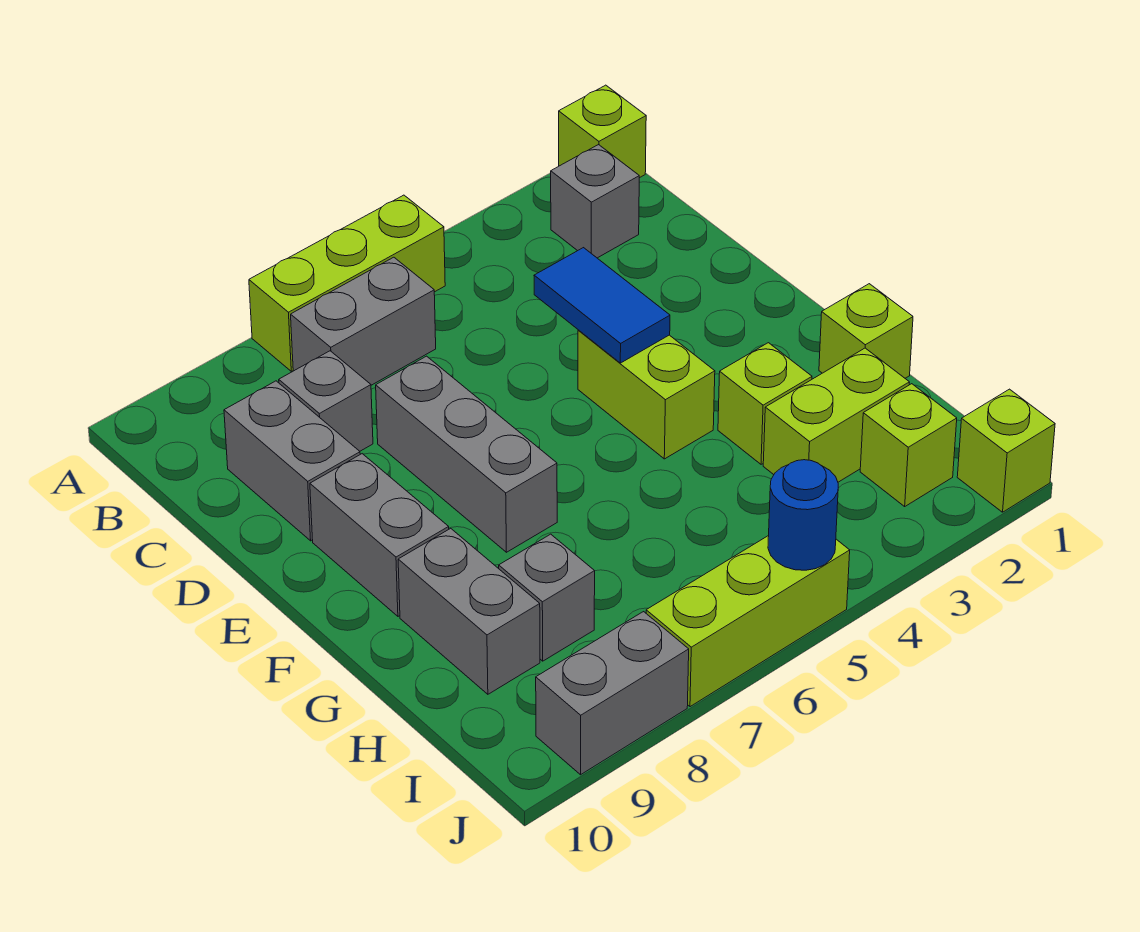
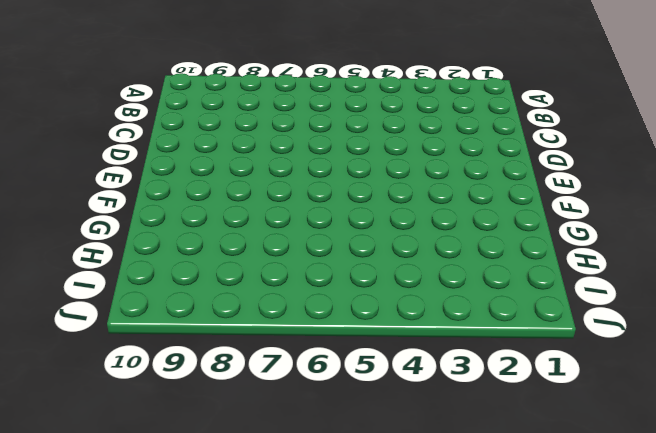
none -> lime brick A1 level 1
none -> lime brick A5:A7 level 1
none -> grey brick B2 level 1

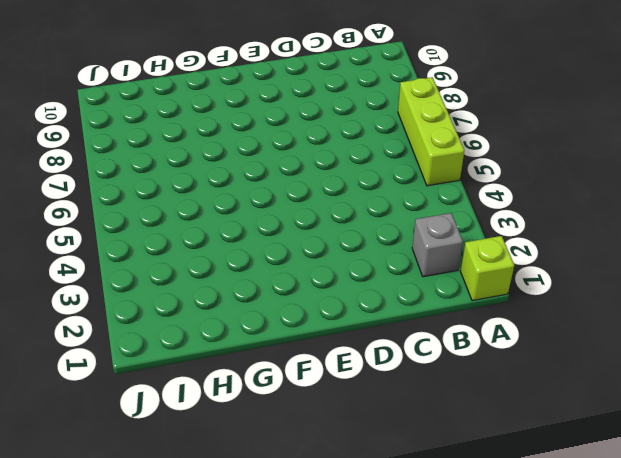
none -> grey brick B6:B7 level 1
none -> grey brick C8 level 1
none -> grey brick C9:D9 level 1

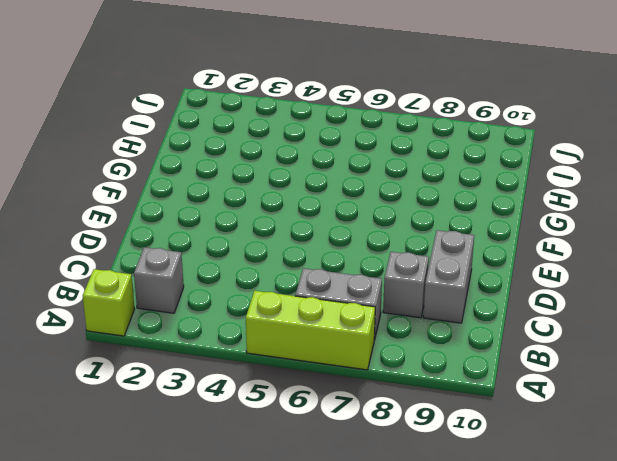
none -> grey brick D7:F7 level 1
none -> lime brick E4:F4 level 1
none -> grey brick E9:F9 level 1

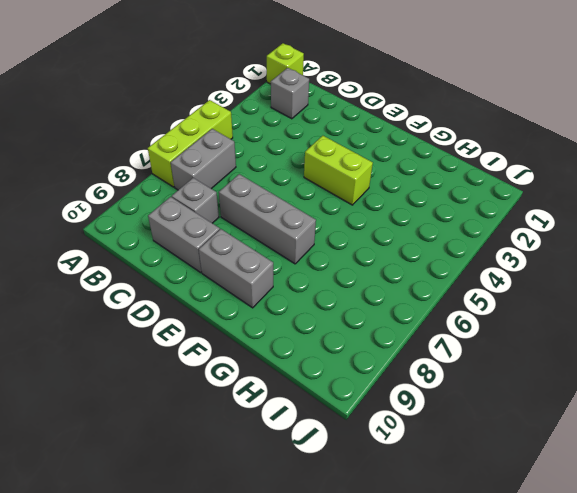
none -> lime brick G1 level 1
none -> lime brick G3 level 1
none -> grey brick G9:H9 level 1

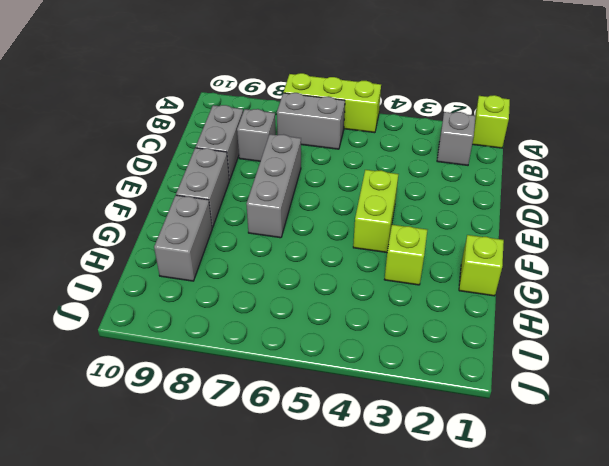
none -> lime brick H2:H3 level 1
none -> grey brick H8 level 1
none -> lime brick I2 level 1

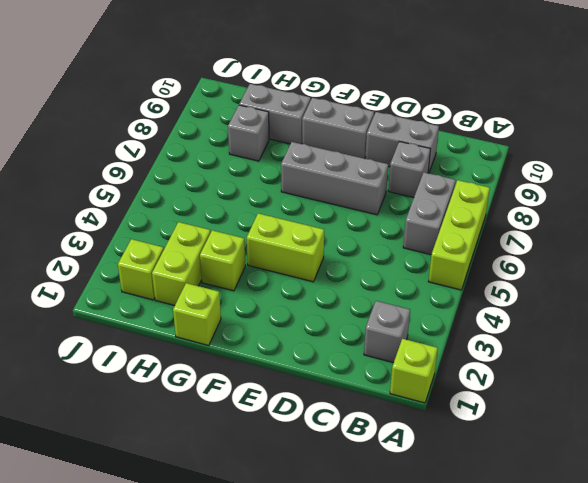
none -> lime brick J1 level 1
none -> lime brick J5:J7 level 1
none -> grey brick J8:J9 level 1

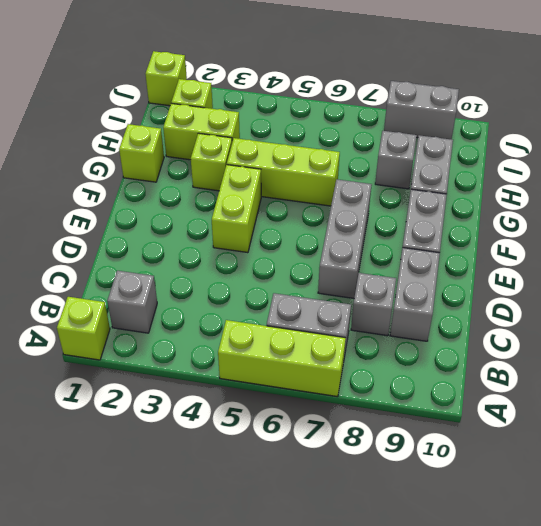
lime brick G4:G6 level 1 -> lime brick J5:J7 level 1
none -> blue tile D4:E4 level 2
none -> blue round brick J5 level 2

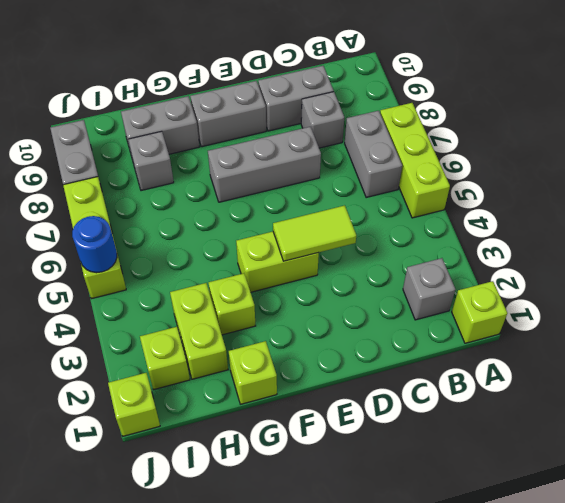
lime tile D4:E4 level 2 -> blue tile D4:E4 level 2

